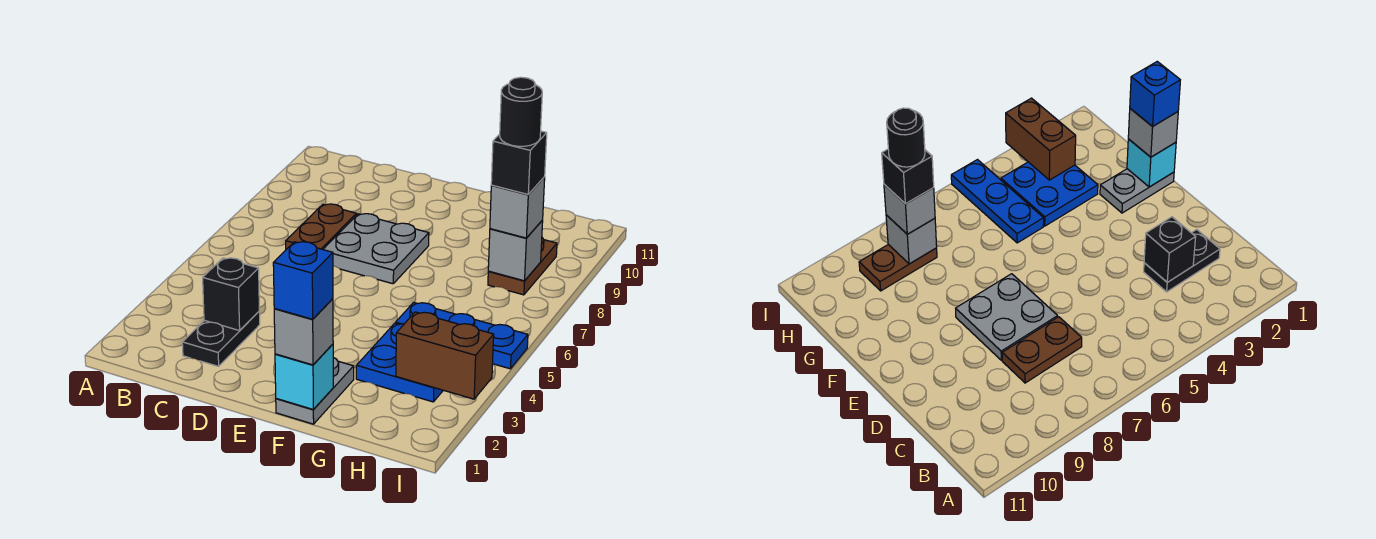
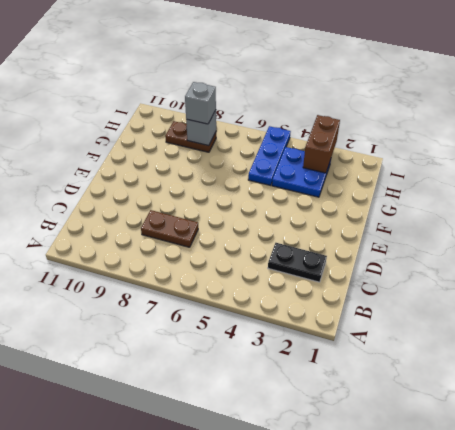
none -> grey plate D7:E8 level 1
none -> grey plate F1:F2 level 1
none -> black brick C3 level 2

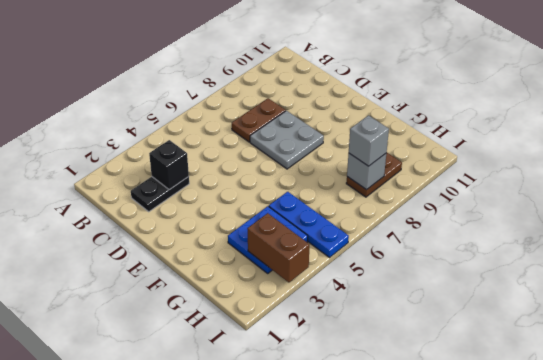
none -> grey plate F1:F2 level 1
none -> cyan brick F1 level 2
none -> grey brick F1 level 3

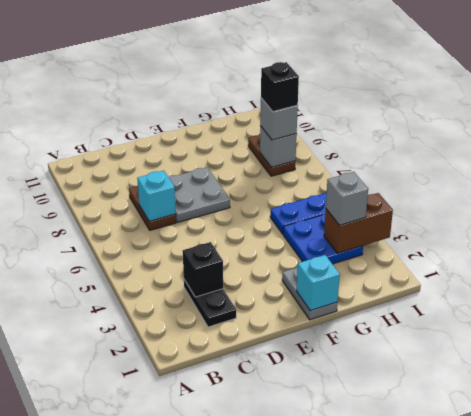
cyan brick C7 level 2 -> none
grey brick H3 level 3 -> grey brick F1 level 3
none -> blue brick F1 level 4
none -> black round brick H8 level 5

